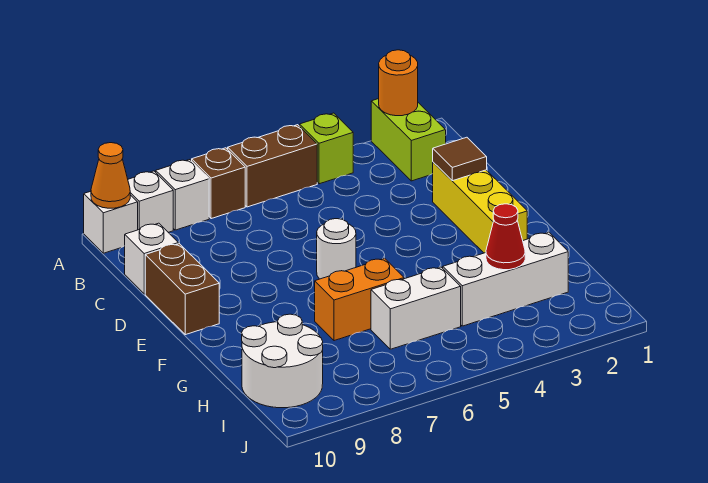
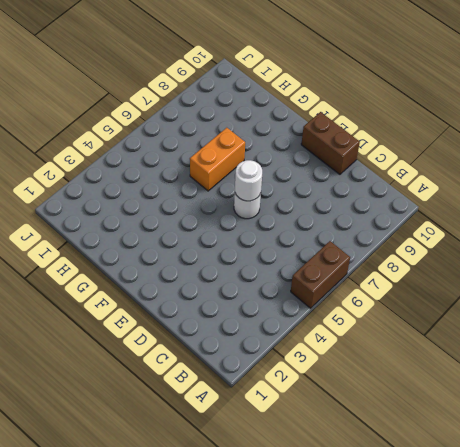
white round brick E6 level 2 -> none
none -> lime brick A2:B2 level 1
none -> lime brick A4 level 1
none -> brown brick A7 level 1

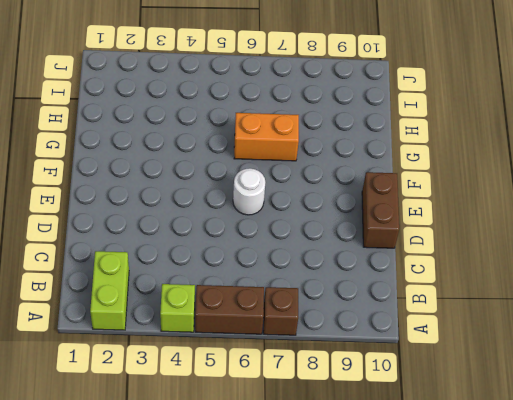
none -> white brick A8 level 1
none -> white brick A9 level 1
none -> white brick A10 level 1

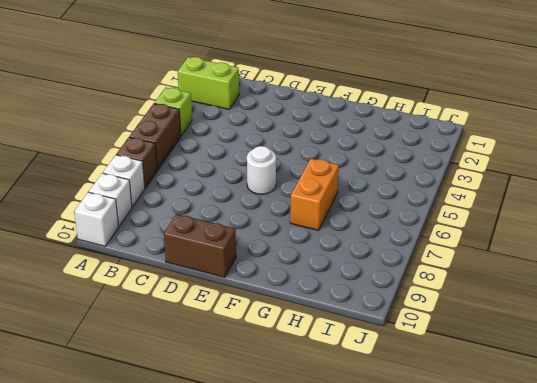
none -> white brick C10 level 1
none -> yellow brick D2:F2 level 1
none -> white brick H2:H4 level 1

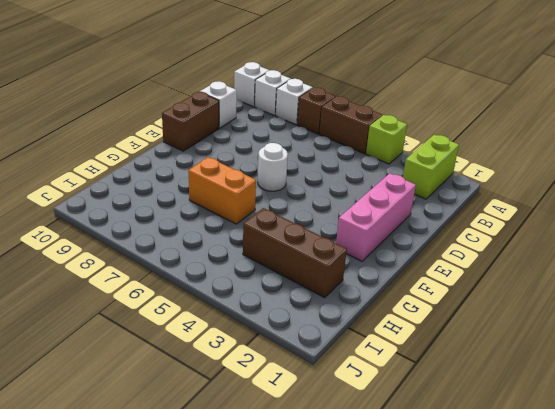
pink brick D2:F2 level 1 -> yellow brick D2:F2 level 1
brown brick H2:H4 level 1 -> white brick H2:H4 level 1
none -> white brick H5:H6 level 1
none -> white round brick H9:I10 level 1
none -> orange round brick A2 level 2

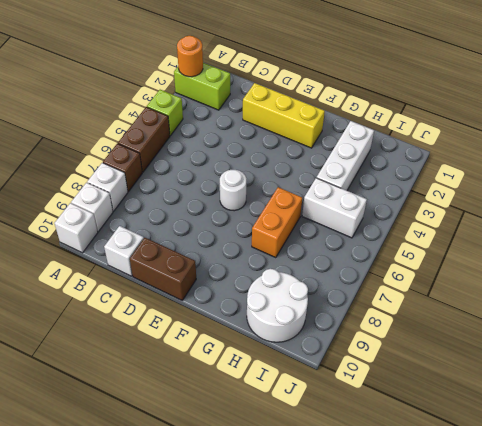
white brick H5:I5 level 1 -> white brick H5:H6 level 1
none -> orange cone A10 level 2
none -> brown tile D2 level 2
none -> red cone H3 level 2

